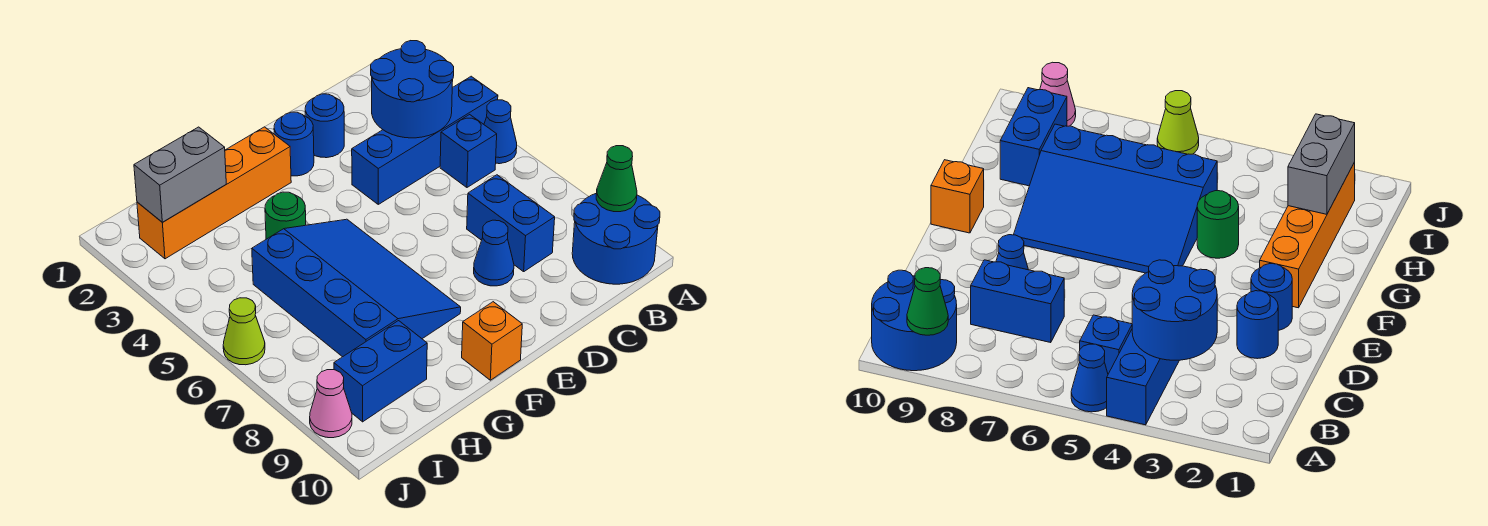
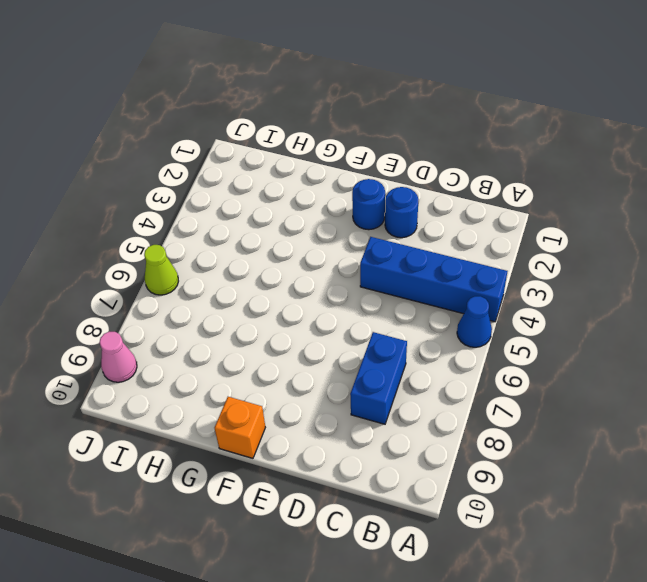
none -> blue round brick A9:B10 level 1
none -> blue brick B5 level 1
none -> blue cone D8 level 1

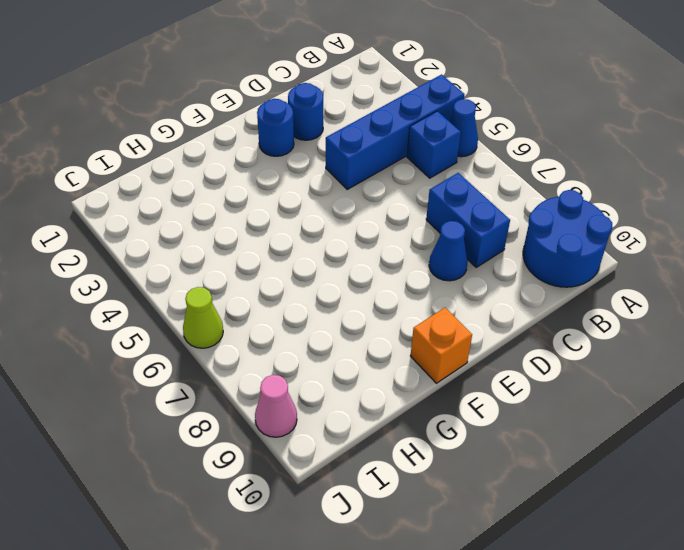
none -> orange brick F2:I2 level 1
none -> blue slope F5:H8 level 1 top H
none -> green round brick G4 level 1

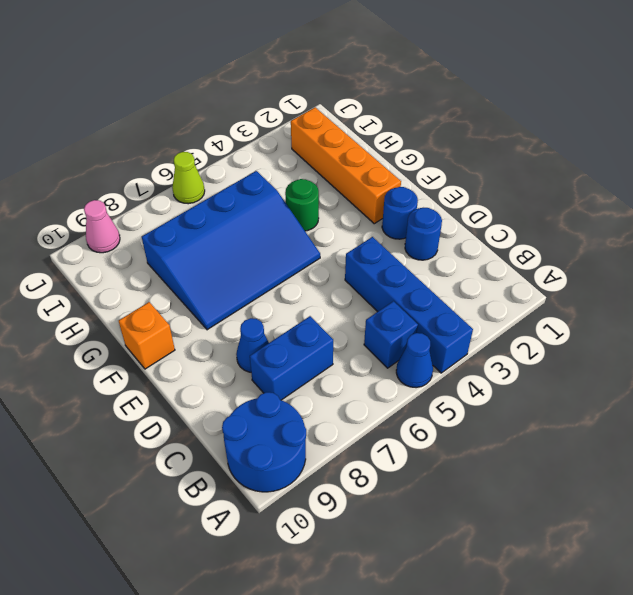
none -> blue brick H9:I9 level 1
none -> green cone A9 level 2
none -> blue round brick B3:C4 level 2

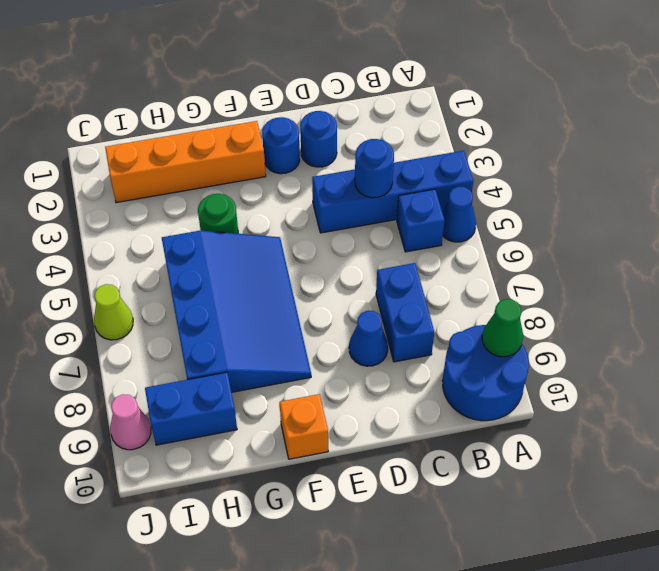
blue round brick C4 level 2 -> blue round brick B3:C4 level 2
none -> grey brick H2:I2 level 2

